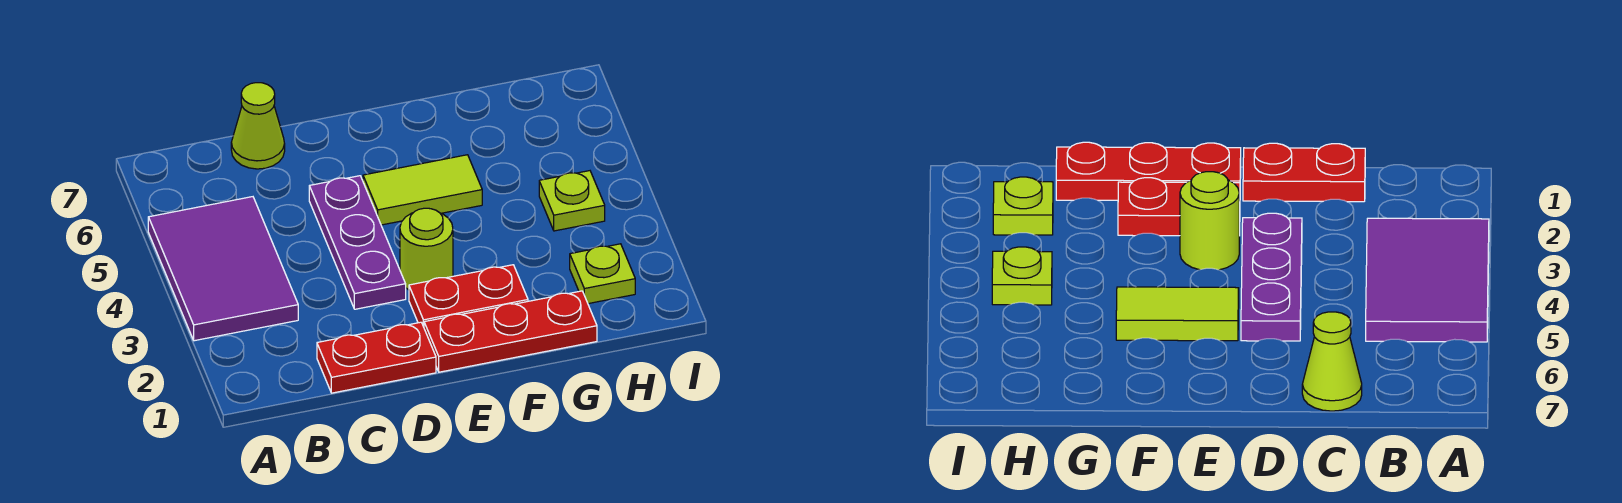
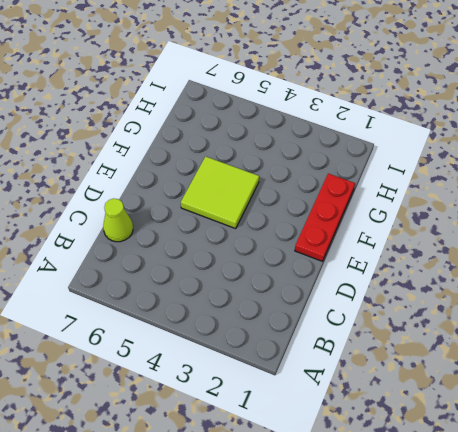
lime tile E4:F5 level 1 -> lime tile E5:F5 level 1
none -> purple tile A3:B5 level 1
none -> red plate C1:D1 level 1

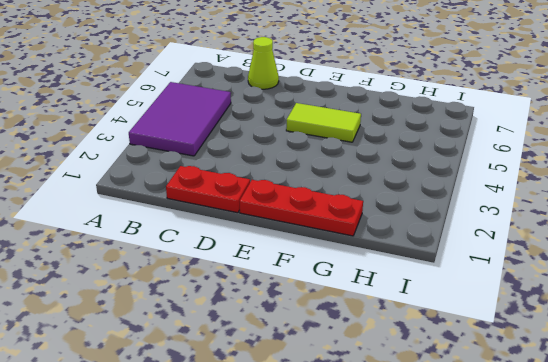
none -> purple plate D3:D5 level 1
none -> red plate E2:F2 level 1

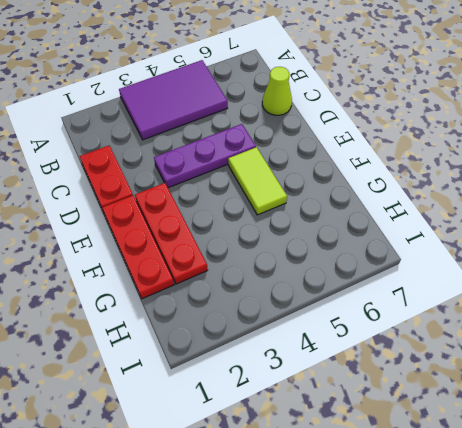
red plate E2:G2 level 1 -> red plate E2:F2 level 1
none -> lime round brick E3 level 1
none -> lime plate H2 level 1

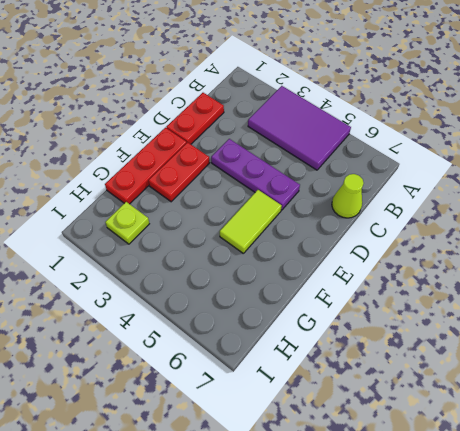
none -> lime round brick E3 level 1
none -> lime plate H4 level 1

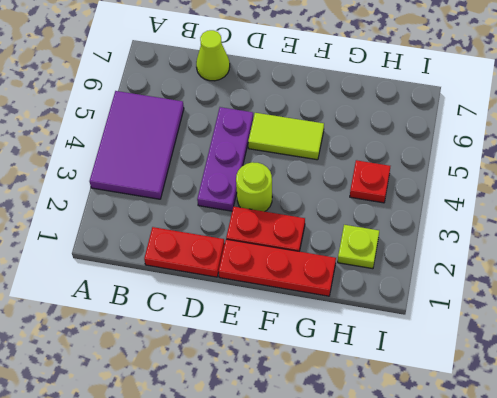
red plate H4 level 1 -> lime plate H4 level 1

